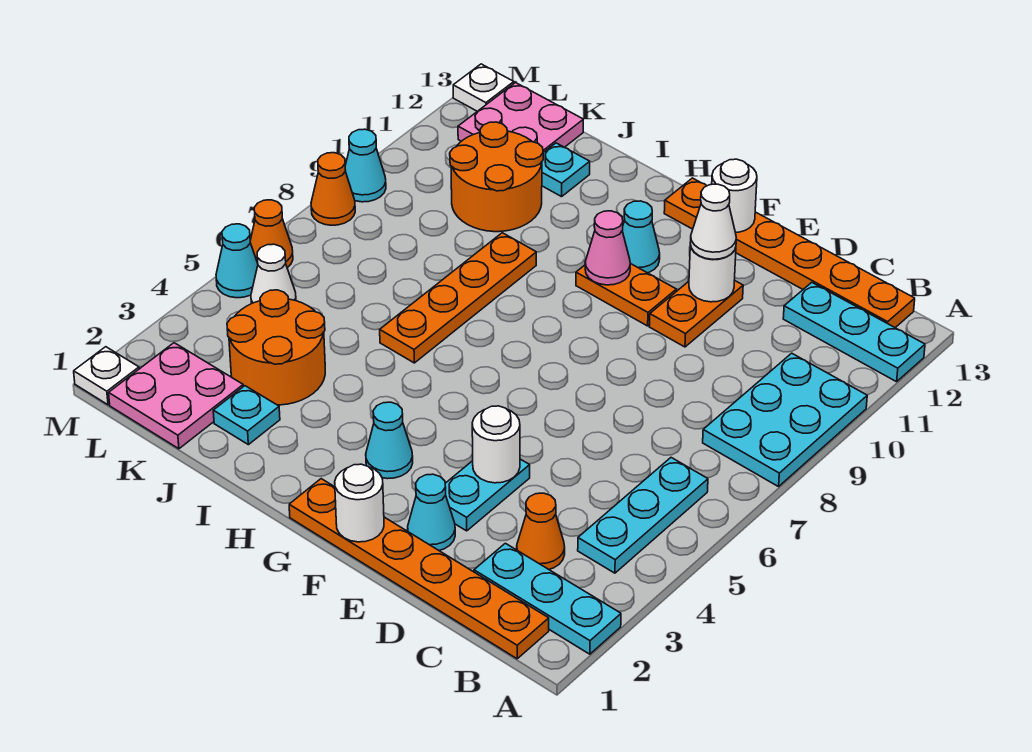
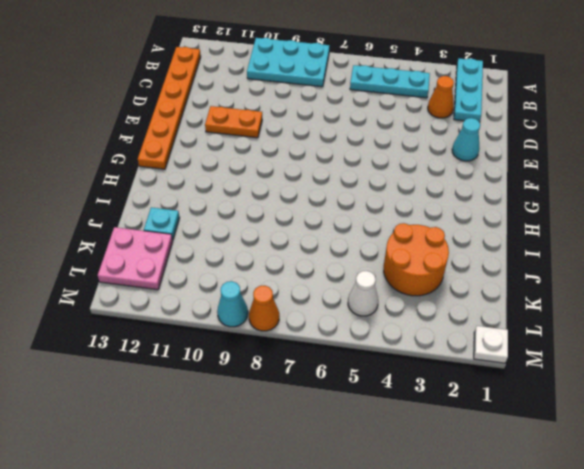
none -> cyan plate A12:C12 level 1
none -> orange plate B1:G1 level 1
none -> cyan plate E3:E4 level 1
none -> orange plate F10:G10 level 1

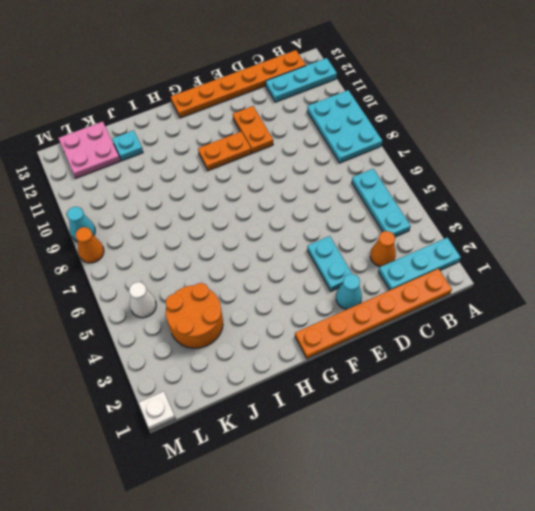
none -> cyan cone G3 level 1
none -> cyan cone G11 level 1
none -> orange plate I6:I9 level 1
none -> cyan plate J2 level 1

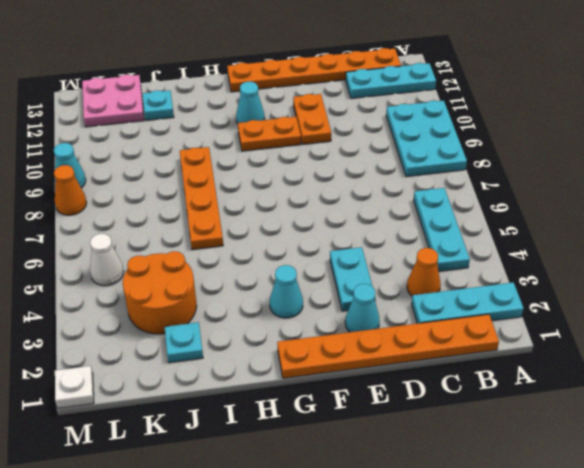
none -> orange round brick J10:K11 level 1
none -> pink plate K1:L2 level 1
none -> cyan cone M5 level 1
none -> orange cone M6 level 1

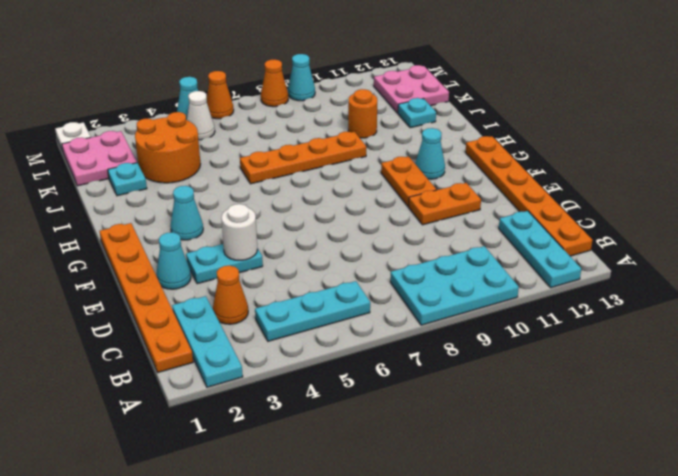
orange round brick J10 level 1 -> orange round brick J10:K11 level 1
none -> white plate M13 level 1
none -> white round brick E11 level 2
none -> white round brick F1 level 2
none -> white round brick F13 level 2

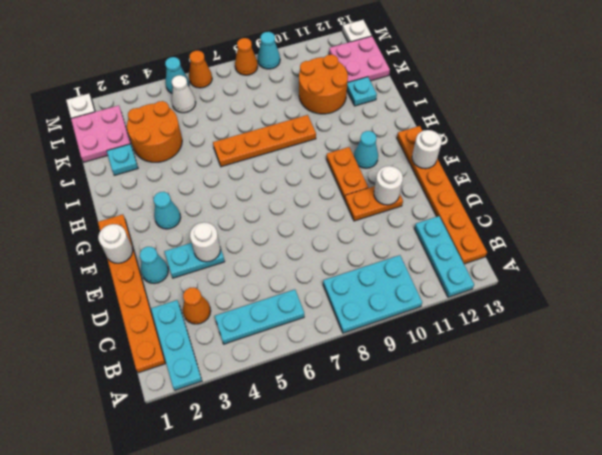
none -> pink cone G10 level 2
none -> white cone E11 level 3

